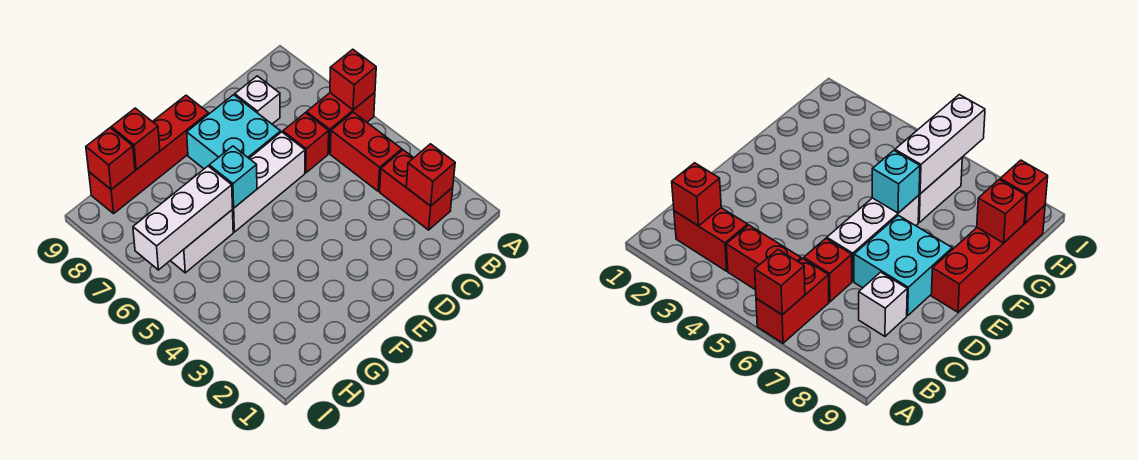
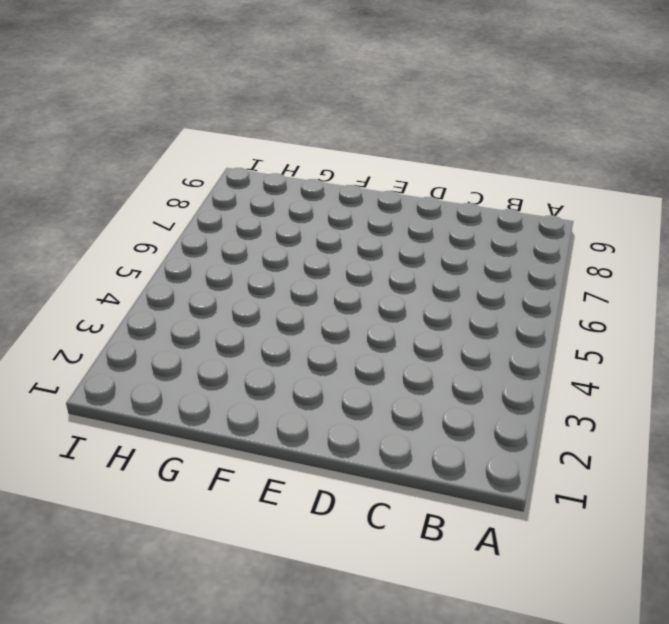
none -> red brick A6:B6 level 1
none -> red brick B2:B3 level 1
none -> red brick B4:B5 level 1

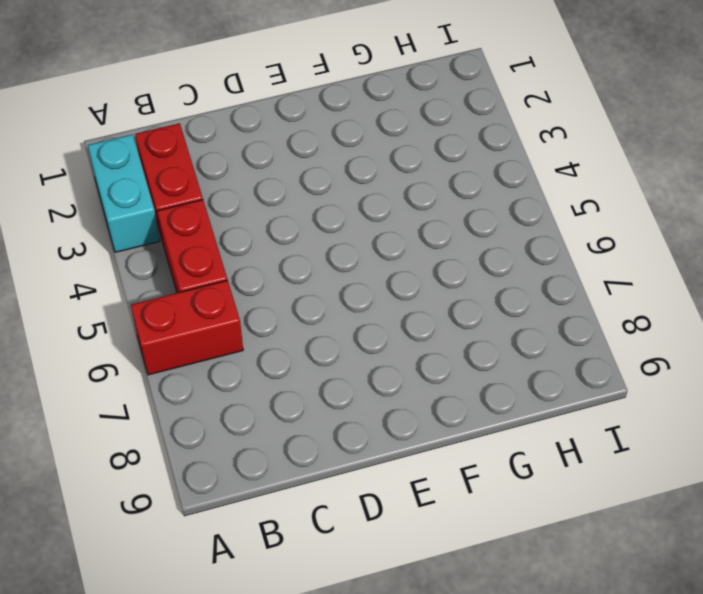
cyan brick A2:A3 level 1 -> none
none -> red brick C6 level 1
none -> white brick C8 level 1
none -> white brick D6:F6 level 1

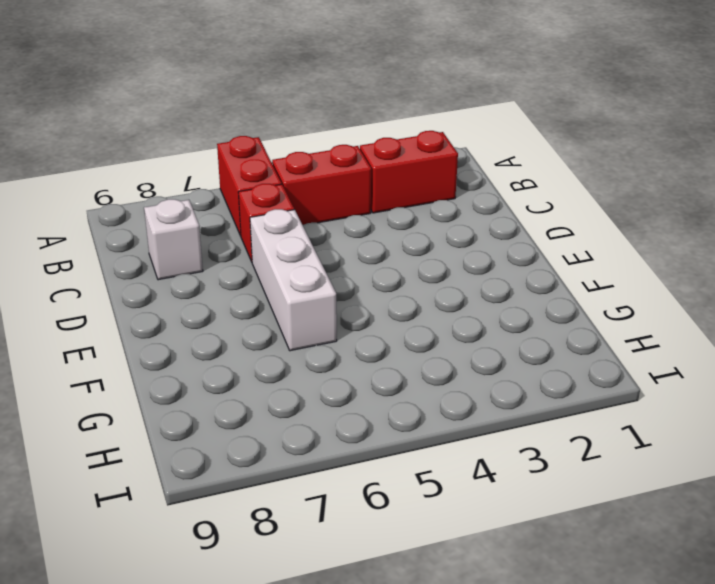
none -> cyan brick D7:E8 level 1
none -> red brick E9:H9 level 1
none -> white brick G6:H6 level 1

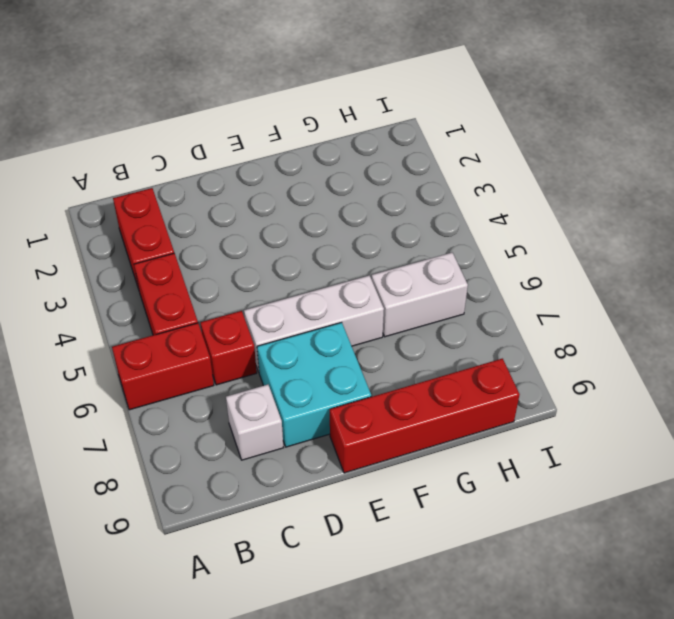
none -> red brick A6 level 2
none -> red brick B2 level 2
none -> cyan brick F6 level 2

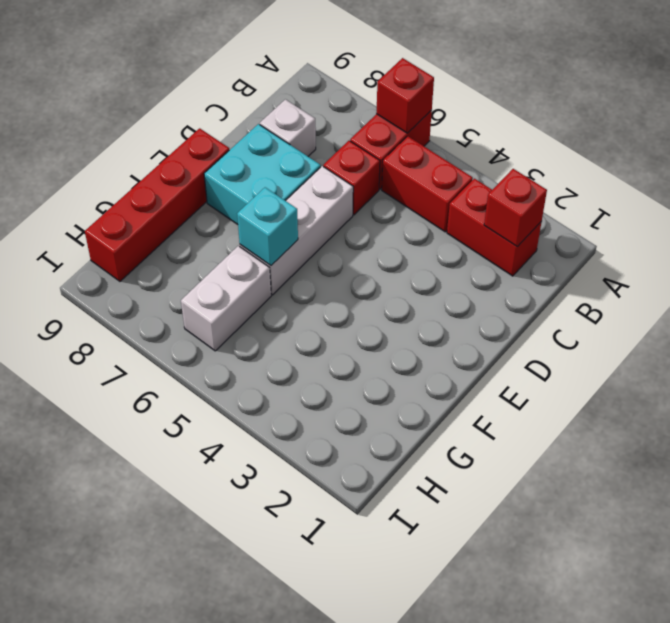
none -> white brick G6:I6 level 2
none -> red brick G9 level 2
none -> red brick H9 level 2

